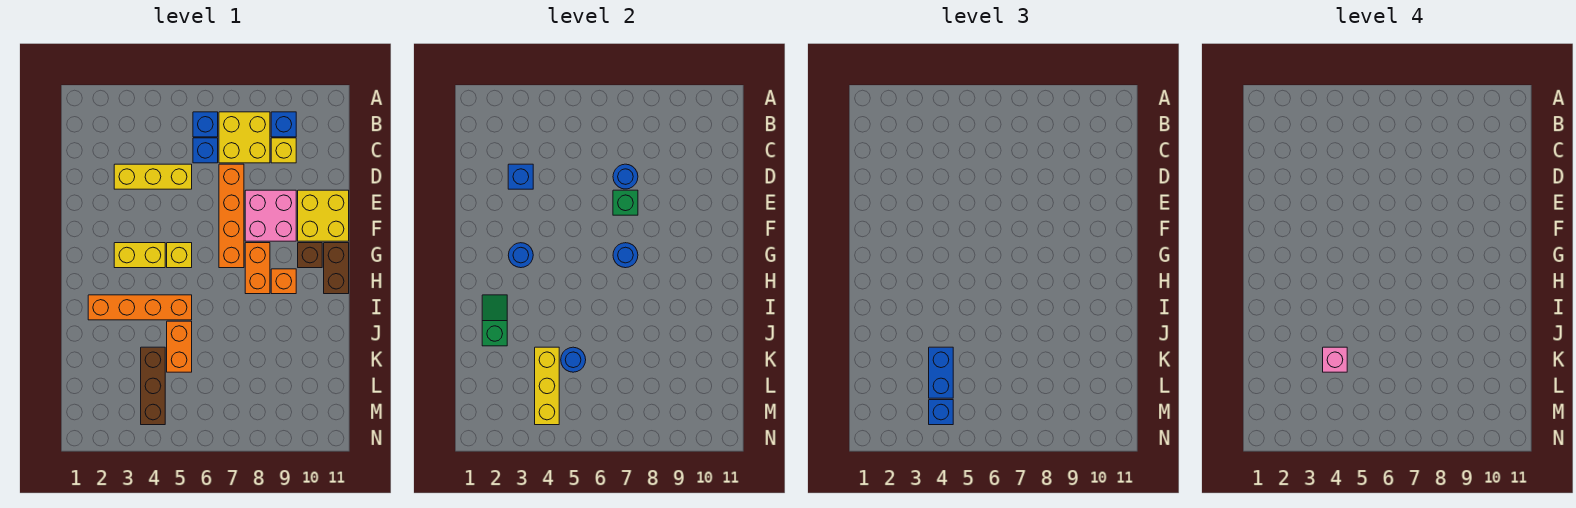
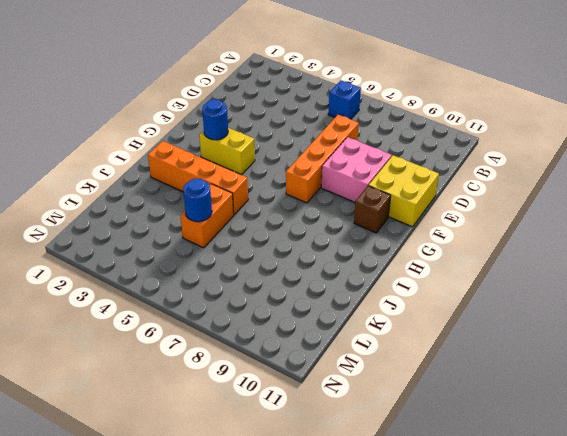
none -> yellow brick B7:C8 level 1
none -> blue brick B9 level 1
none -> blue brick C6 level 1

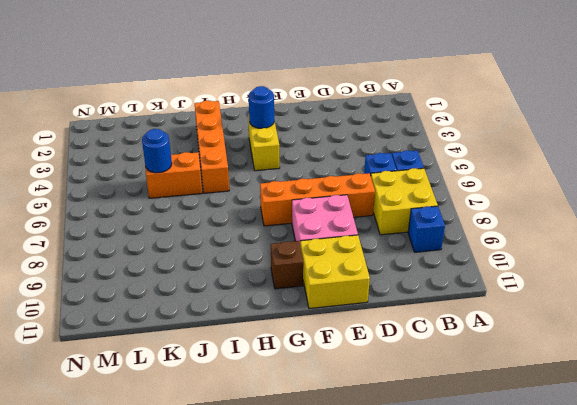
none -> yellow brick C9 level 1
none -> yellow brick D3:D5 level 1
none -> yellow brick G5 level 1

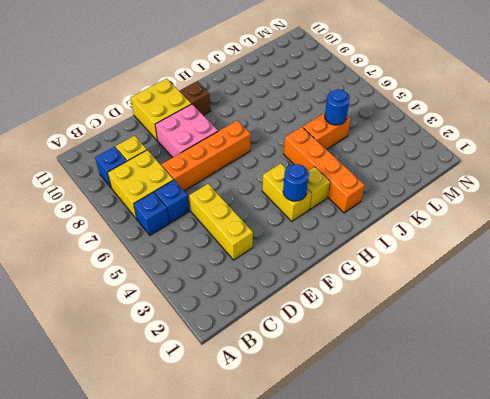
yellow brick H3 level 1 -> yellow brick G5 level 1
none -> orange brick G8:H8 level 1
none -> brown brick G11:H11 level 1
none -> orange brick H9 level 1

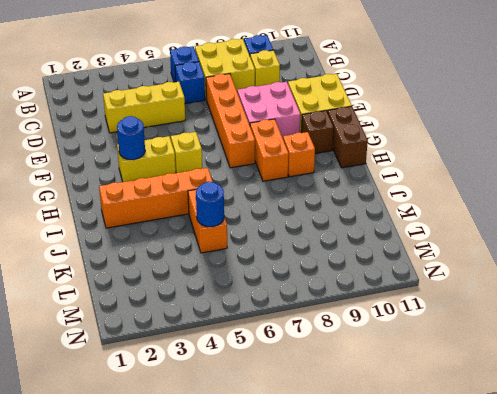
none -> brown brick K4:M4 level 1
none -> blue brick D3 level 2
none -> blue round brick D7 level 2

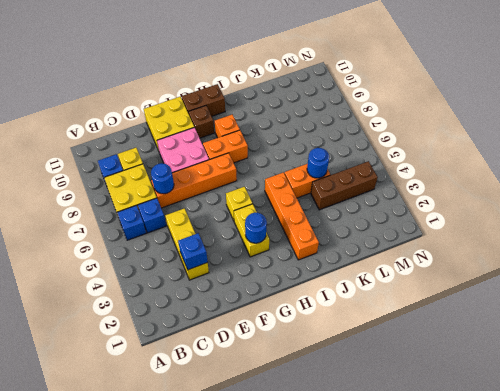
none -> green brick E7 level 2
none -> blue round brick G7 level 2
none -> green slope I2:J2 level 2 top J

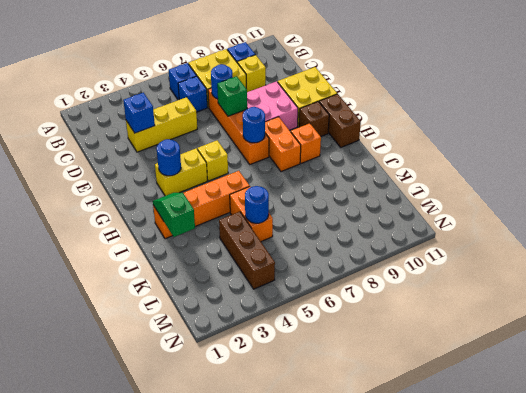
none -> yellow brick K4:M4 level 2
none -> blue brick K4:L4 level 3
none -> blue brick M4 level 3

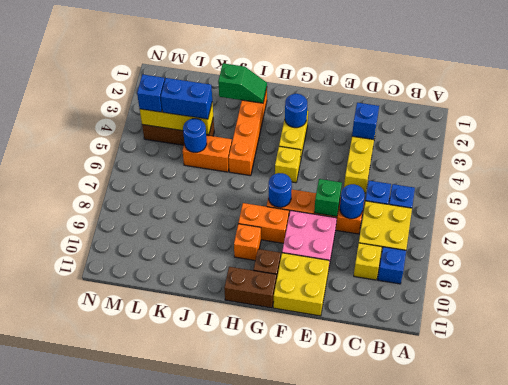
none -> pink brick K4 level 4

